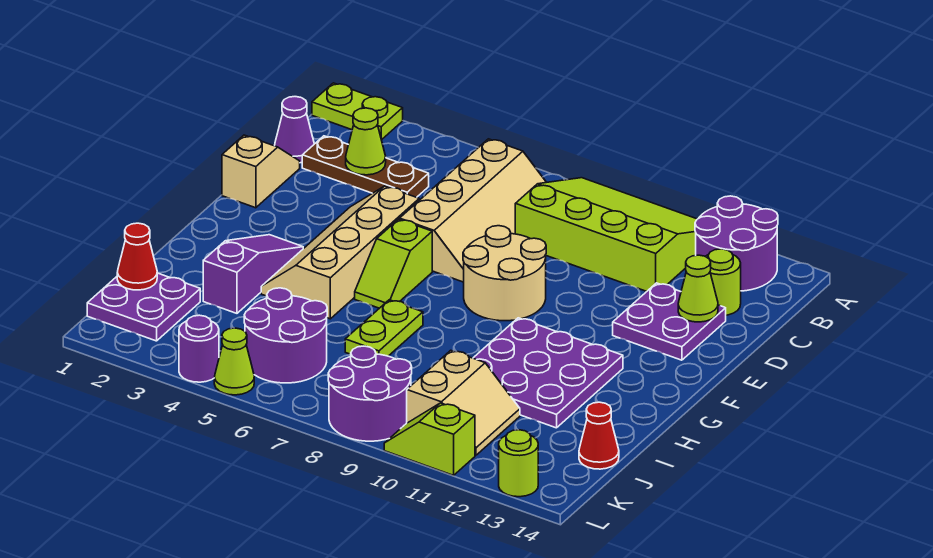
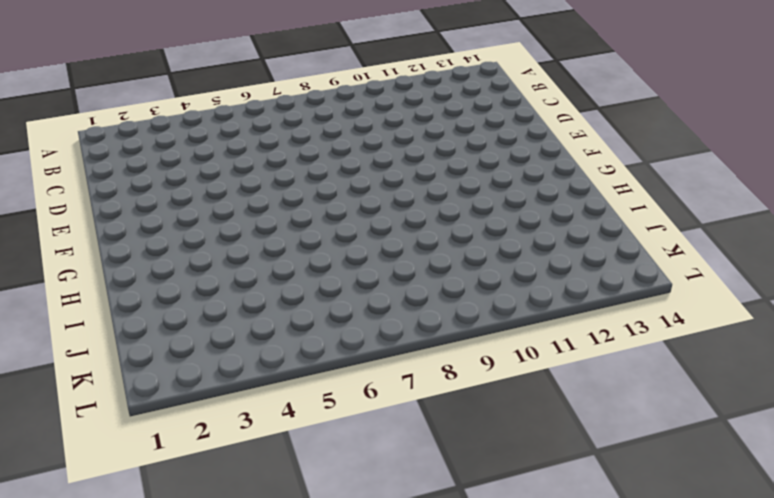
none -> lime plate A1:A2 level 1
none -> lime slope A8:C11 level 1 top C
none -> purple round brick A12:B13 level 1

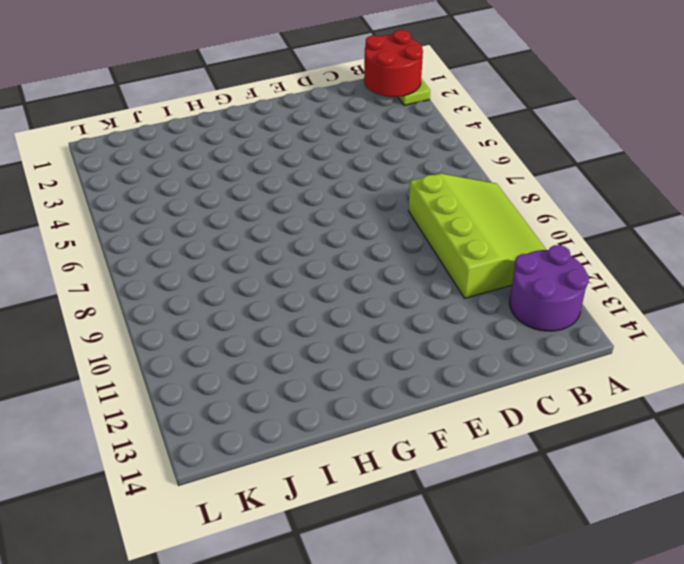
red round brick A1:B2 level 2 -> none
none -> tan slope B6:E7 level 1 top 6
none -> purple cone C1 level 1
none -> brown plate C2:C4 level 1

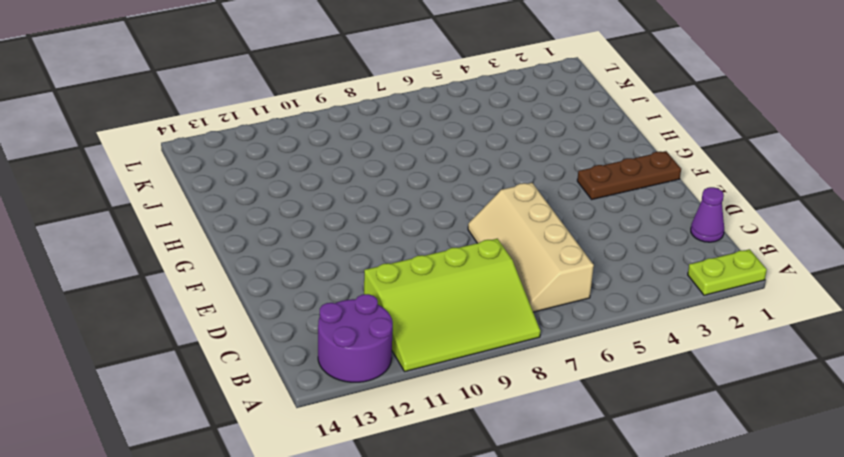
brown plate F1:F3 level 1 -> brown plate C2:C4 level 1
none -> lime round brick C13 level 1
none -> tan slope D1:E1 level 1 top E
none -> purple plate D12:E13 level 1

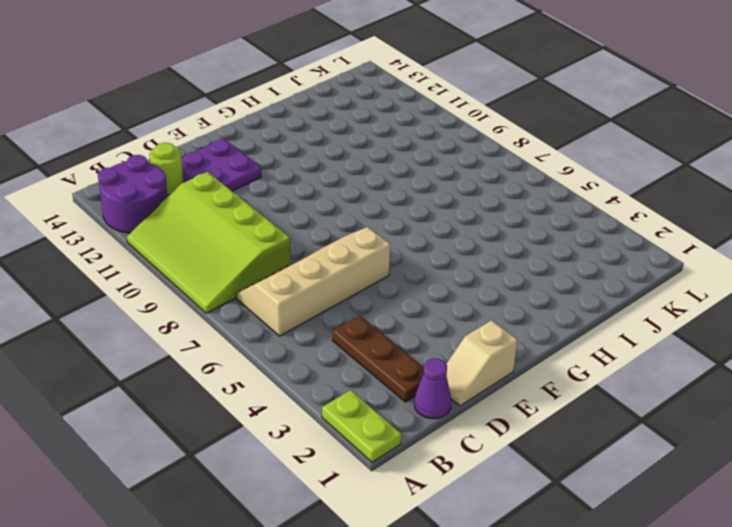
none -> tan slope E4:H5 level 1 top 5
none -> tan round brick E8:F9 level 1
none -> lime slope F6:G6 level 1 top F

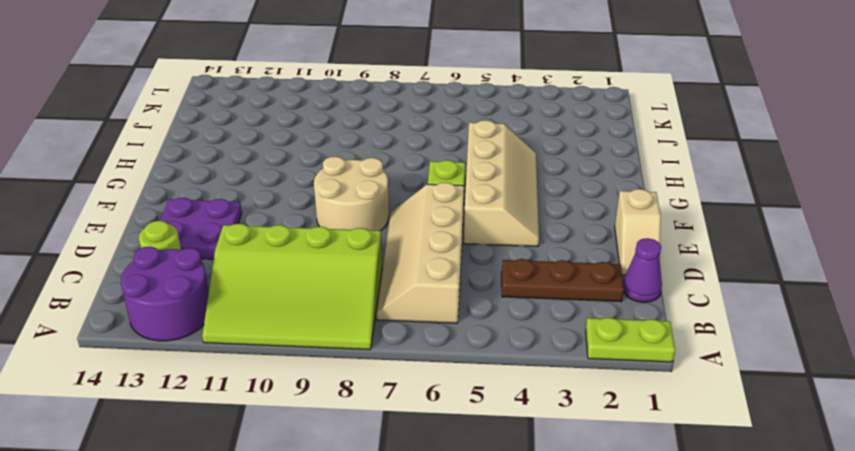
none -> purple slope G3:I3 level 1 top I
none -> purple plate G10:I12 level 1
none -> lime plate H7:I7 level 1

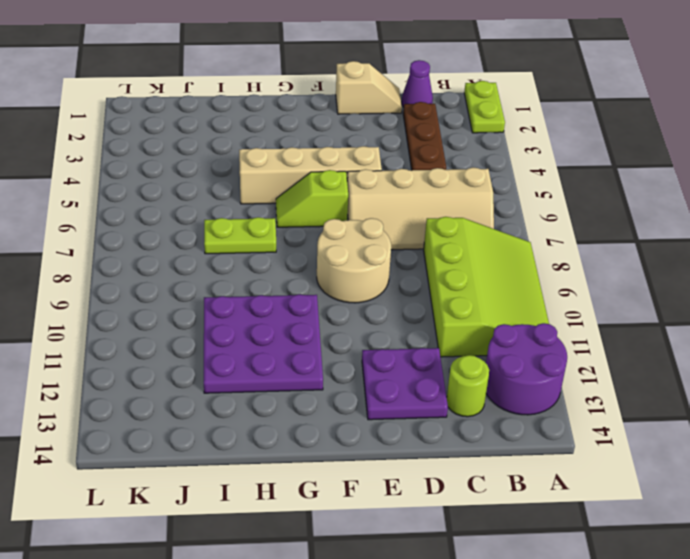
none -> purple slope G3:I3 level 1 top I
none -> purple plate J1:K2 level 1
none -> purple round brick J5:K6 level 1

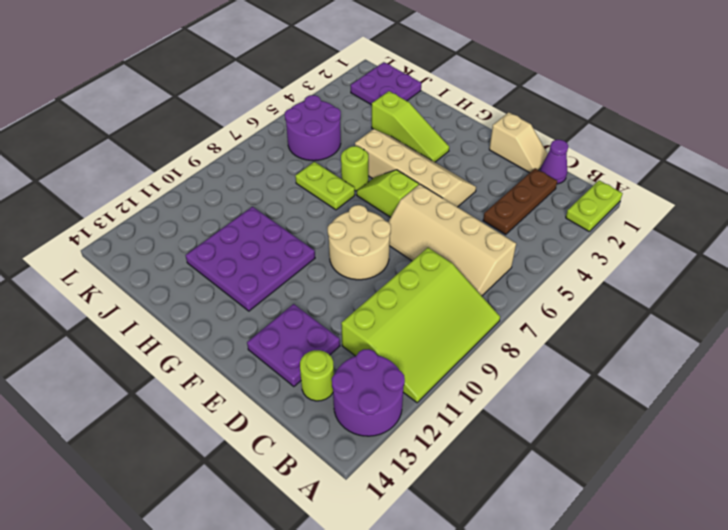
lime slope G3:I3 level 1 top I -> purple slope G3:I3 level 1 top I
lime round brick H6 level 1 -> lime round brick L13 level 1
none -> tan slope J10:K11 level 1 top 10
none -> red cone J14 level 1
none -> purple round brick K8:L9 level 1

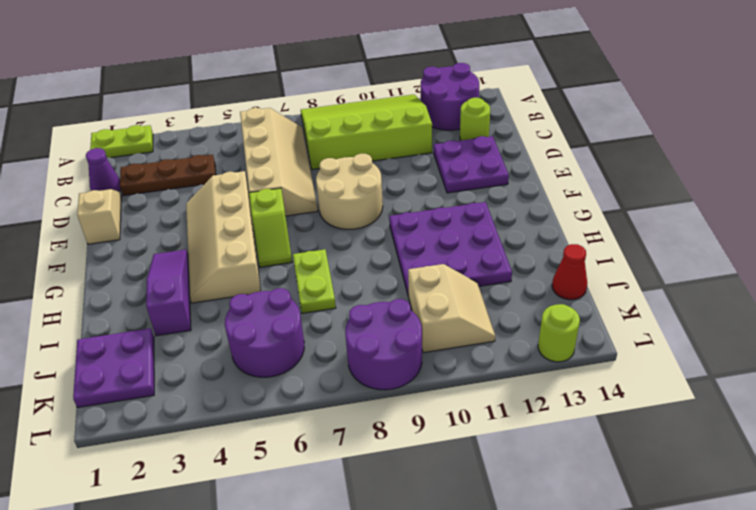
none -> purple round brick L4 level 1
none -> lime cone L5 level 1
none -> lime slope L10:L11 level 1 top 11

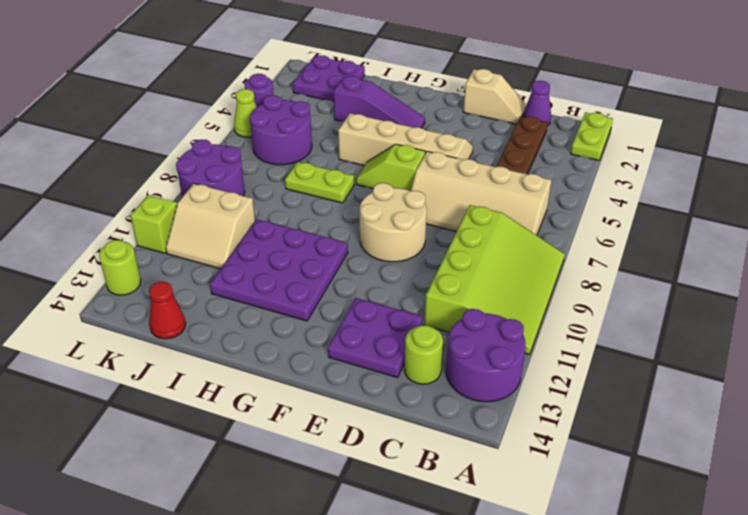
none -> lime cone C3 level 2
none -> lime cone D13 level 2
none -> red cone J1 level 2

